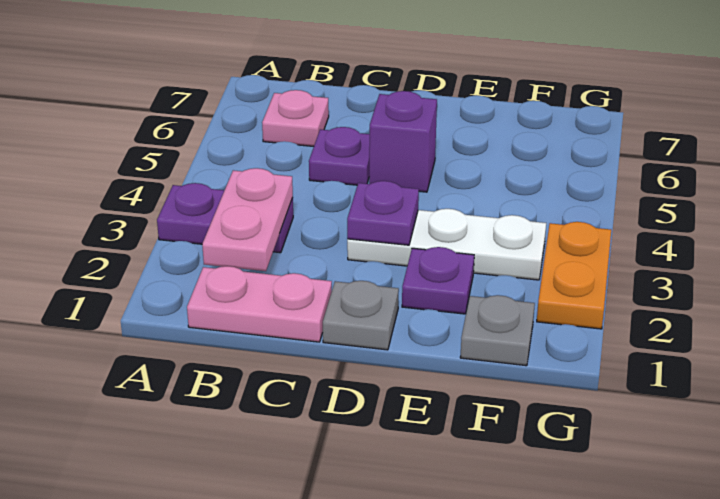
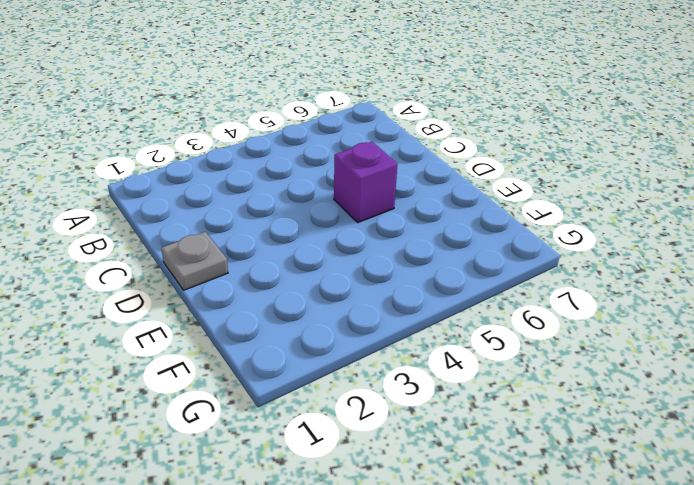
none -> purple plate A3:B3 level 1
none -> pink plate B1:C1 level 1
none -> pink plate B6 level 1

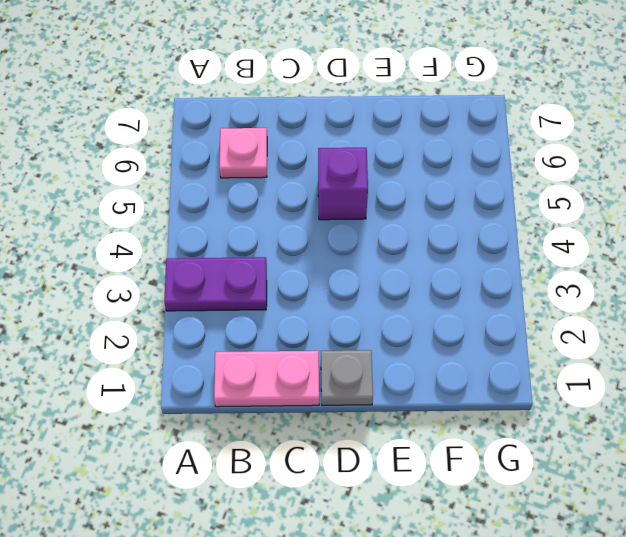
none -> purple plate C5 level 1
none -> white plate D3:F3 level 1
none -> purple plate E2 level 1

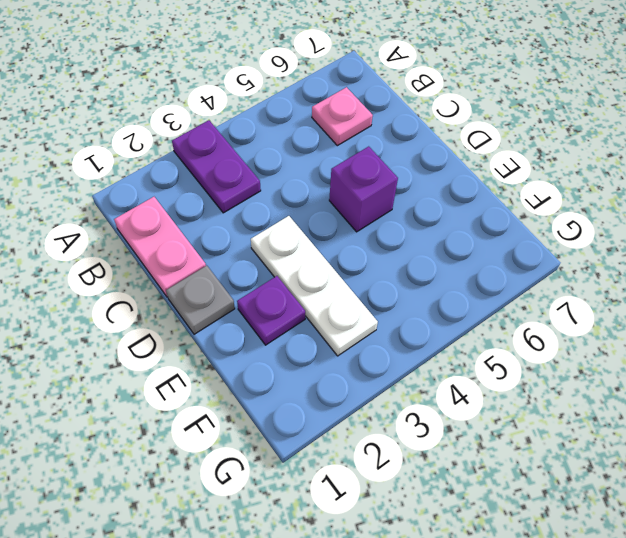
none -> purple plate C5 level 1
none -> grey plate F1 level 1
none -> orange plate G2:G3 level 1

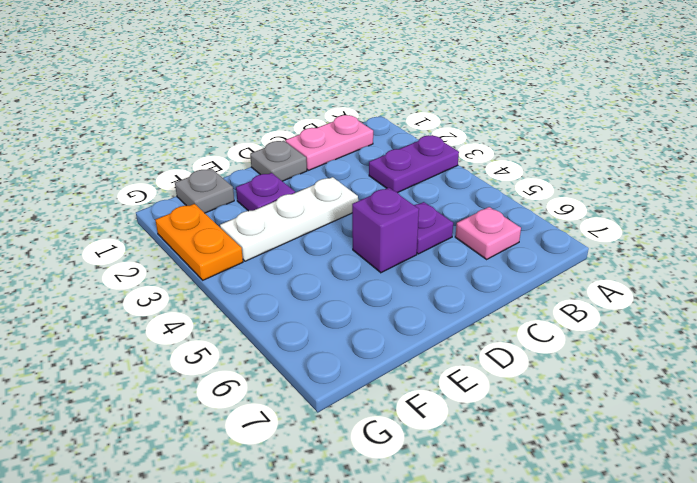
none -> pink plate B2:B3 level 2
none -> purple plate D3 level 2

